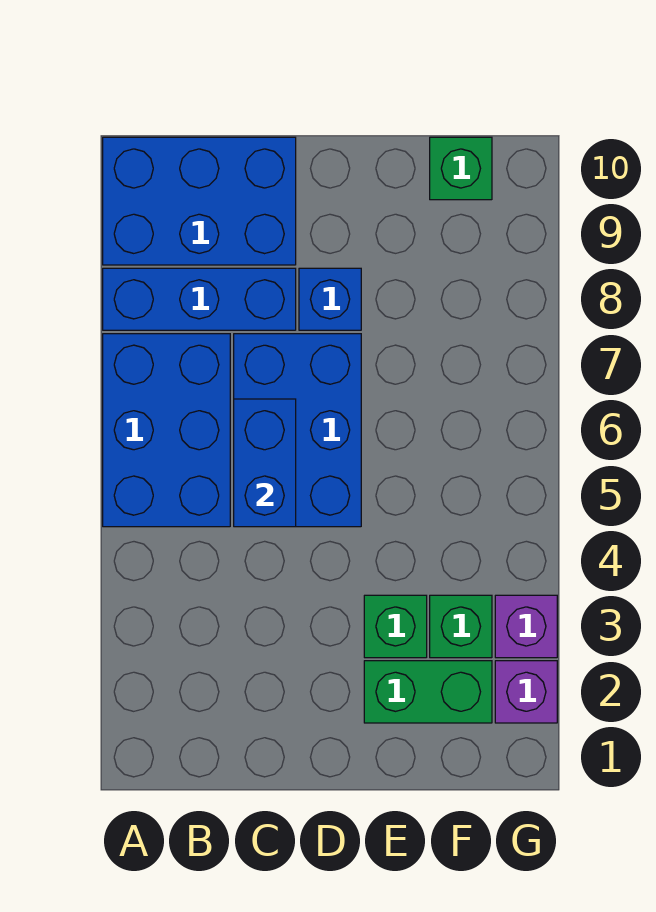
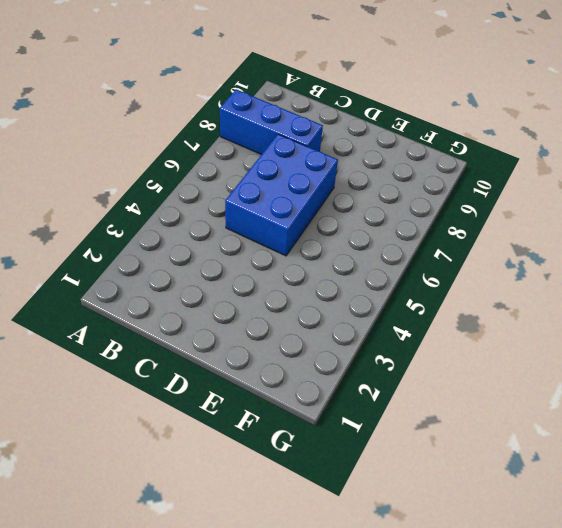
none -> blue brick A5:B7 level 1
none -> blue brick A9:C10 level 1
none -> blue brick D8 level 1

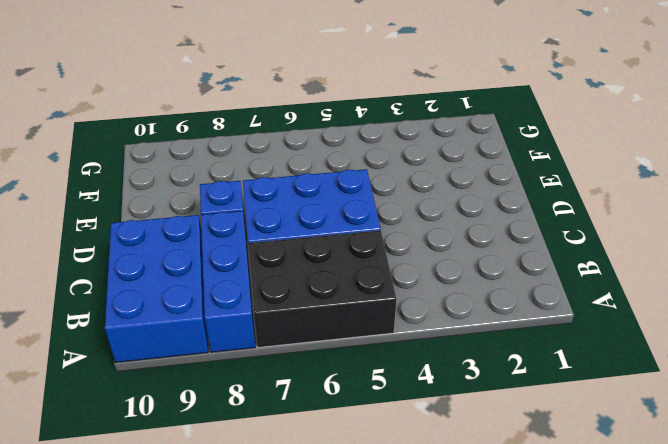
black brick A5:B7 level 1 -> blue brick A5:B7 level 1
none -> green brick E2:F2 level 1
none -> green brick E3 level 1
none -> green brick F3 level 1

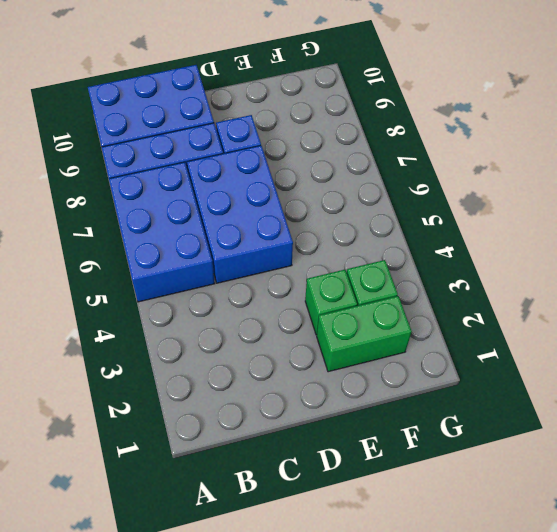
none -> green brick F10 level 1
none -> purple brick G2 level 1
none -> purple brick G3 level 1

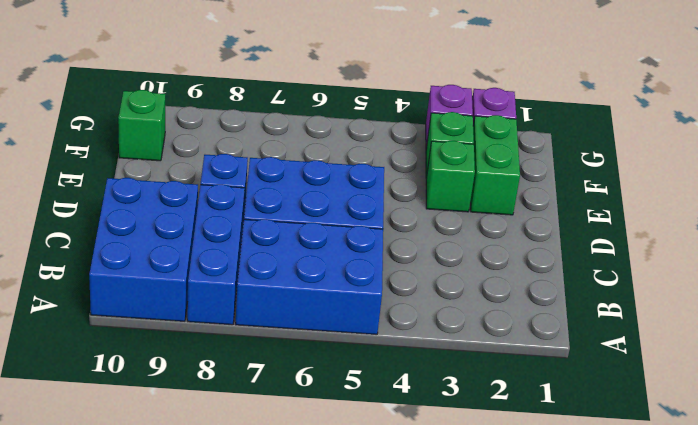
none -> blue brick C5:C6 level 2

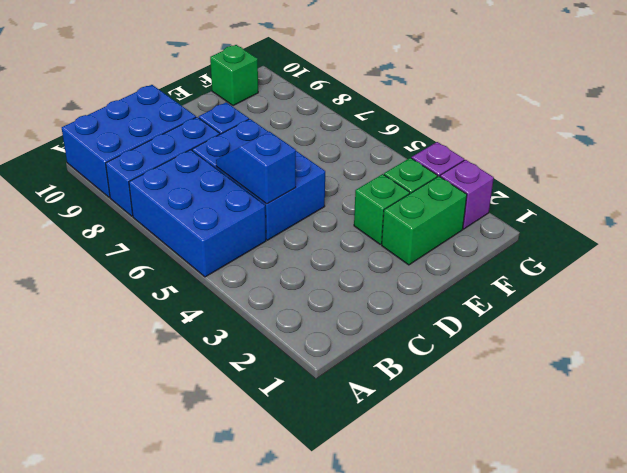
blue slope C5:C6 level 2 top 5 -> blue brick C5:C6 level 2

